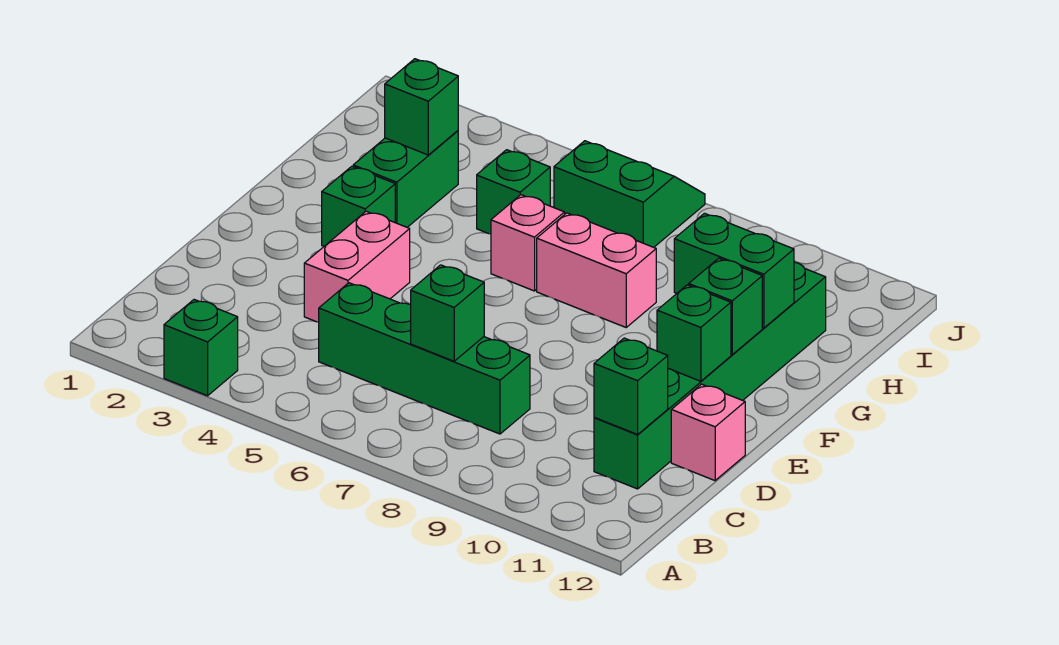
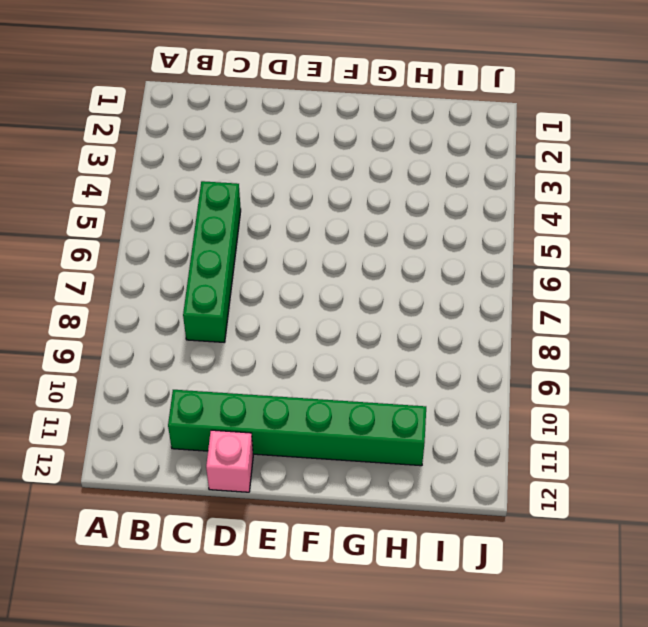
none -> green brick A3 level 1
none -> pink brick D4:E4 level 1
none -> green brick F3 level 1

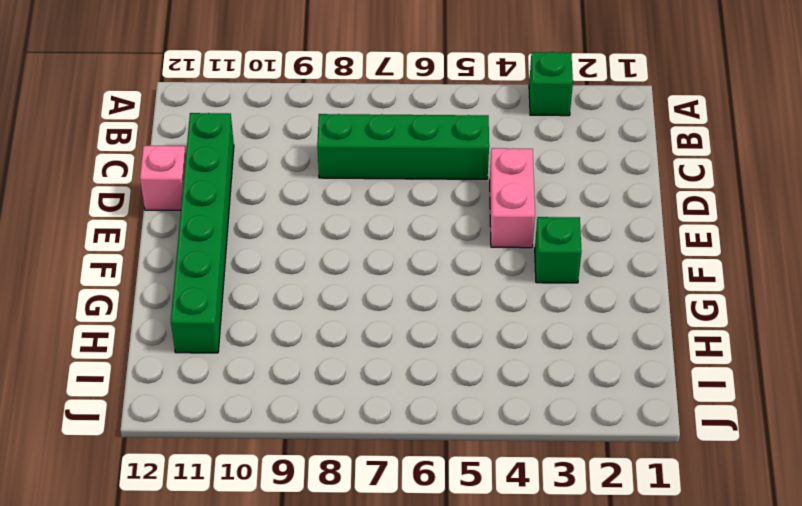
none -> green brick G3:H3 level 1
none -> pink brick G6 level 1
none -> pink brick G7:G8 level 1

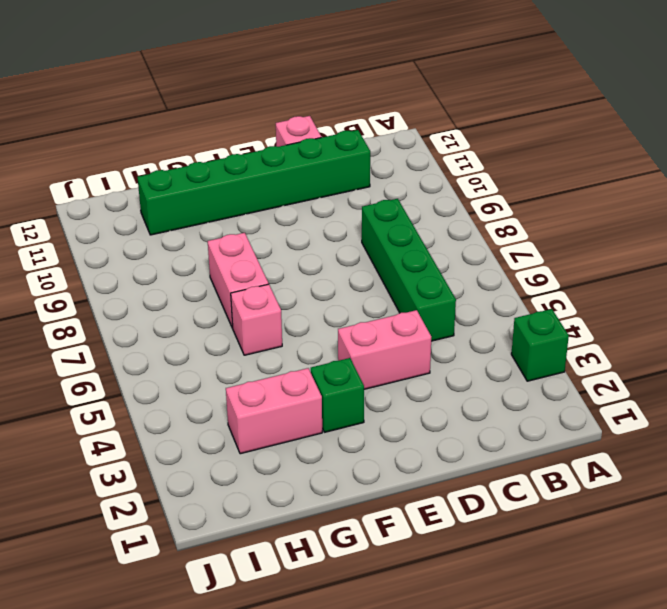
pink brick G3:H3 level 1 -> green brick G3:H3 level 1
none -> green brick H5 level 1
none -> green slope I6:J7 level 1 top I
none -> green brick C7 level 2

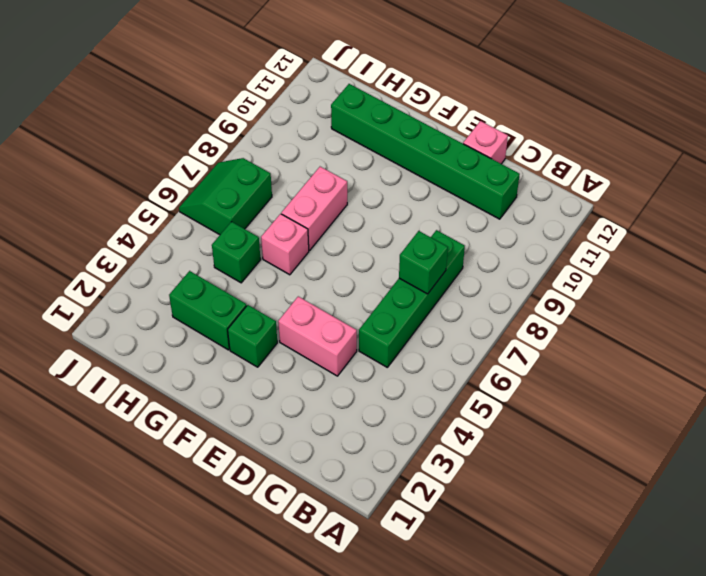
none -> green brick A3 level 1
none -> green brick C11 level 2
none -> green brick E11 level 2

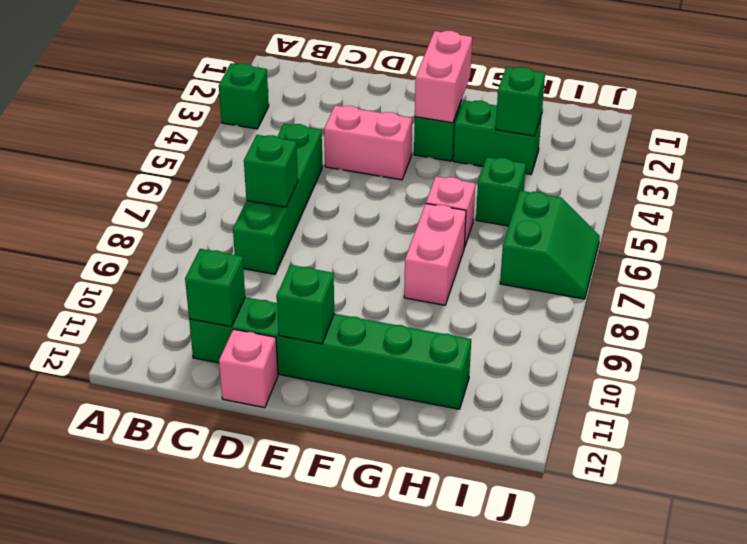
pink brick F2:F3 level 2 -> none
none -> green brick F11 level 2
none -> green brick G10:G11 level 2

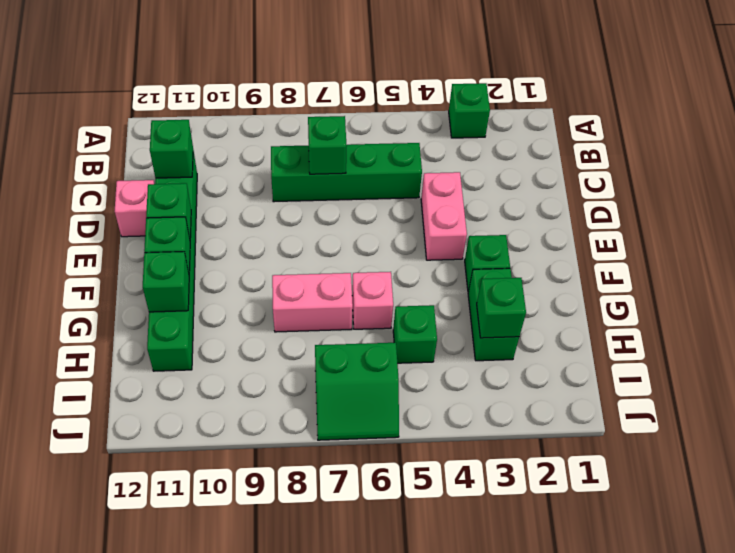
green brick G11 level 2 -> green brick G10:G11 level 2

